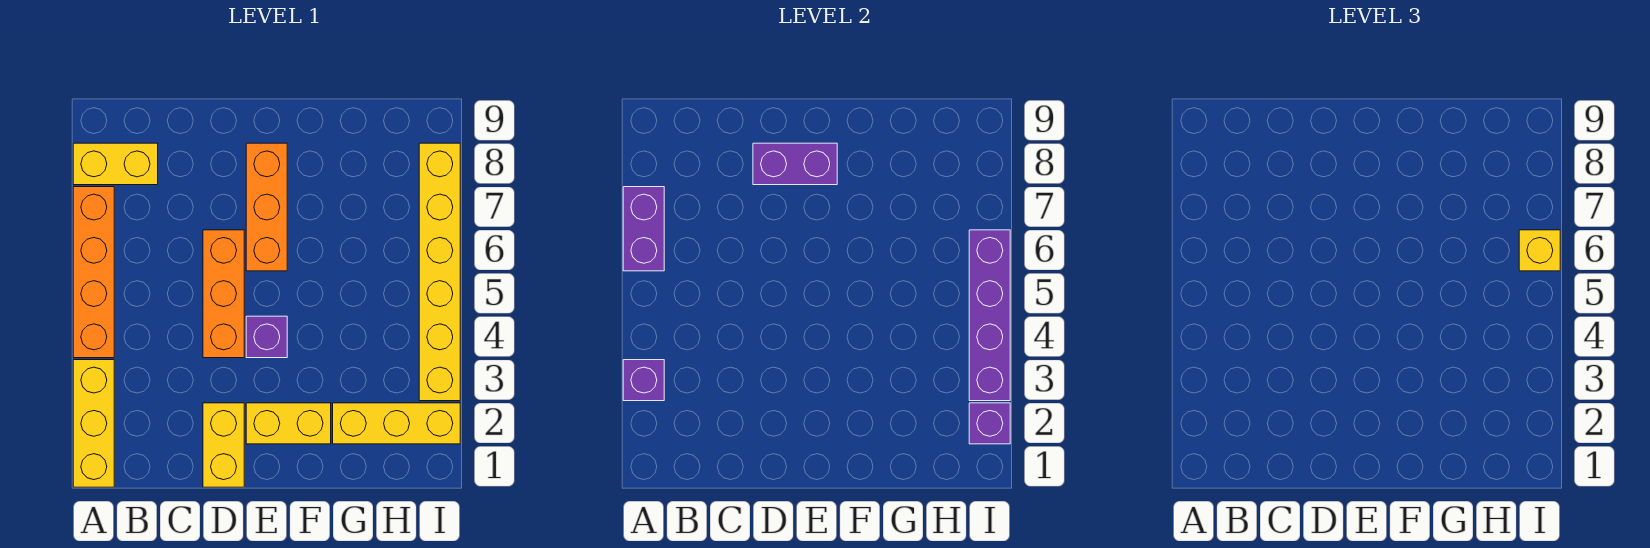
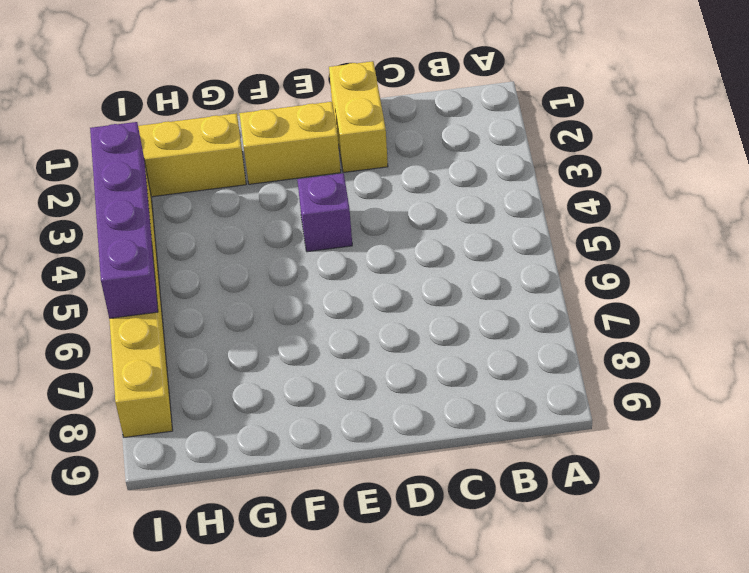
none -> yellow brick A1:A3 level 1
none -> orange brick A4:A7 level 1
none -> yellow brick A8:B8 level 1

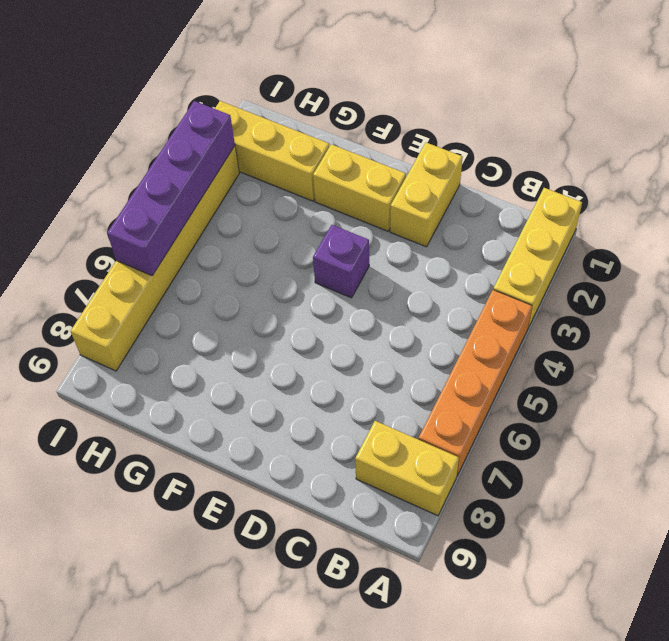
none -> orange brick D4:D6 level 1
none -> orange brick E6:E8 level 1
none -> purple brick A3 level 2

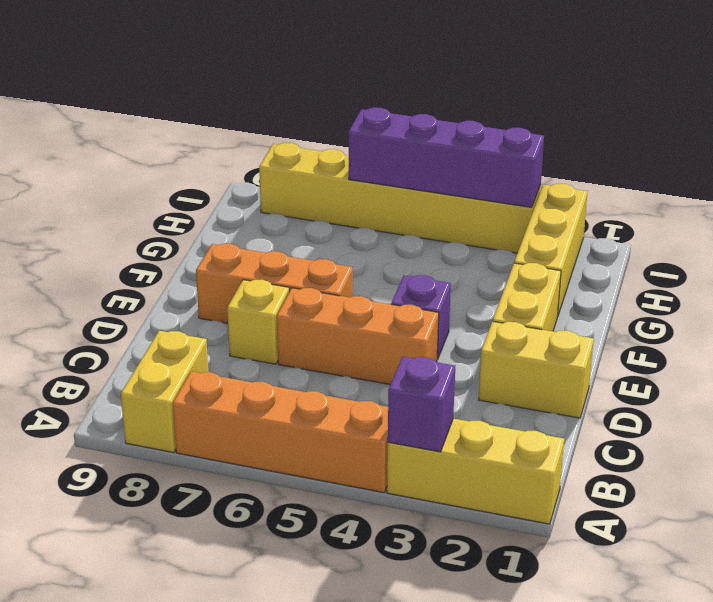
yellow brick D7 level 1 -> yellow brick I6 level 3
none -> purple brick A6:A7 level 2
none -> purple brick D8:E8 level 2
none -> purple brick I2 level 2

